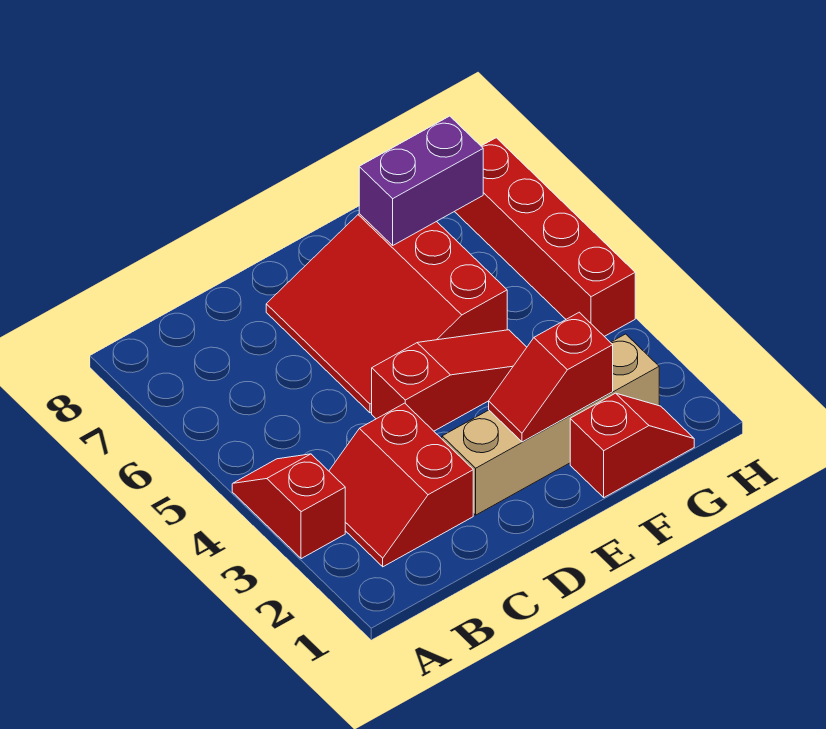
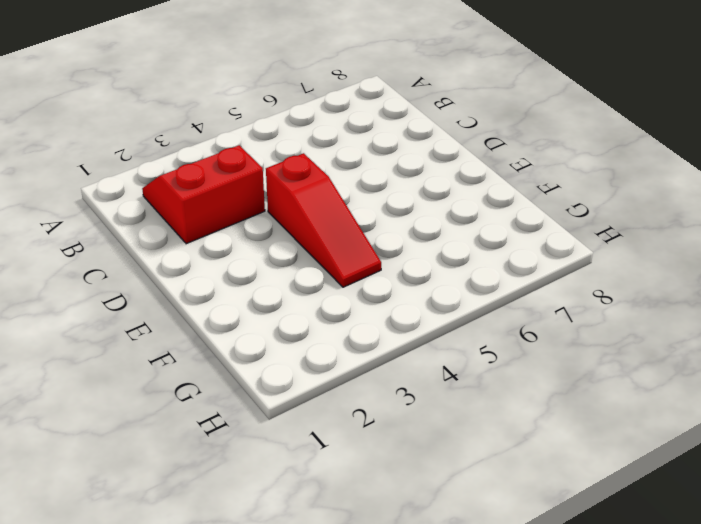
none -> red slope A3:A4 level 1 top 3
none -> tan brick D2:G2 level 1

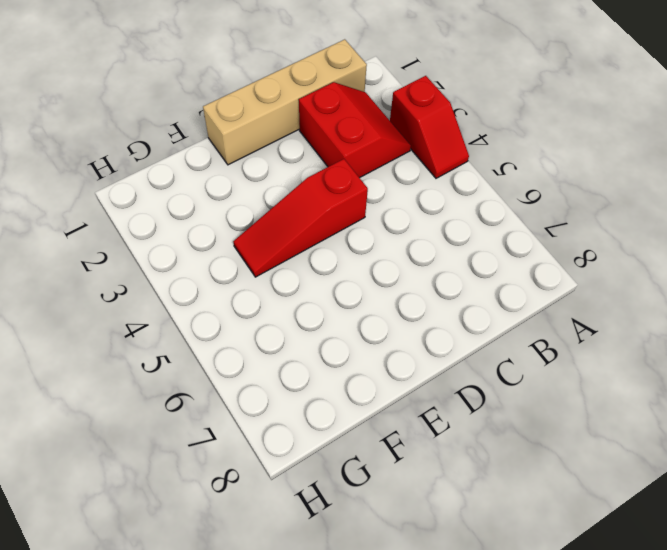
tan brick B1:E1 level 1 -> tan brick D2:G2 level 1
none -> red slope D5:F7 level 1 top F
none -> red slope F1:G1 level 1 top F

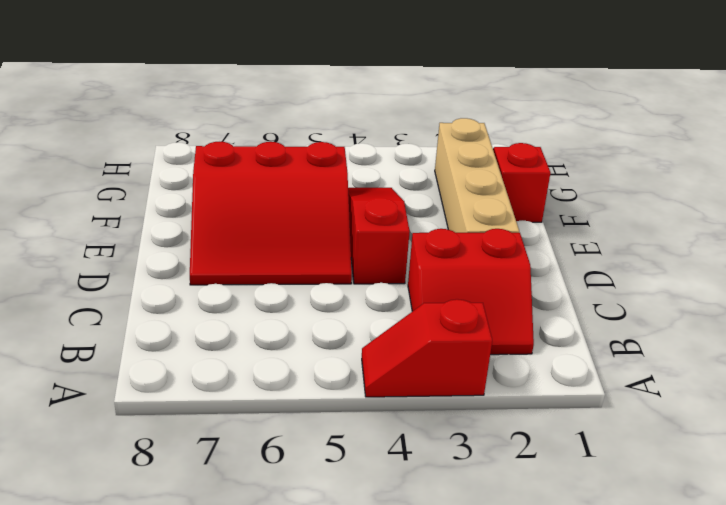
none -> red brick H4:H7 level 1
none -> red slope E2:F2 level 2 top F

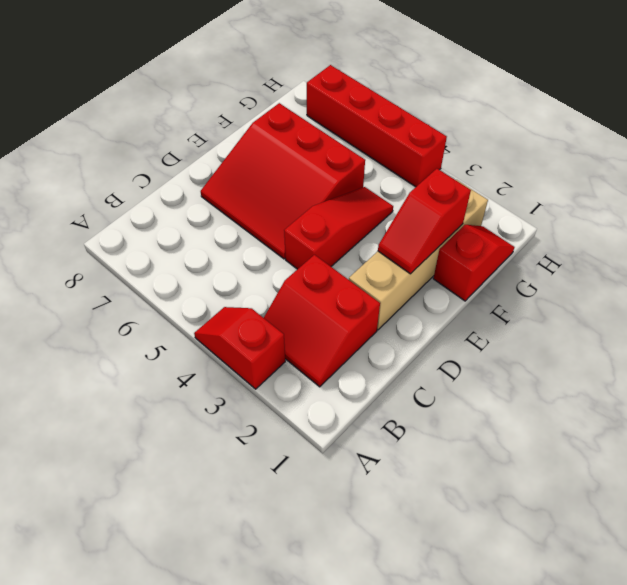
none -> purple brick F7:G7 level 2

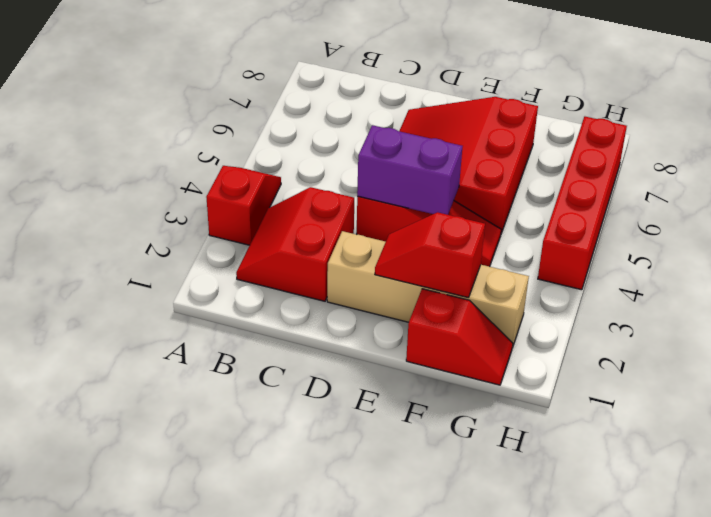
purple brick D4:E4 level 2 -> purple brick F7:G7 level 2

